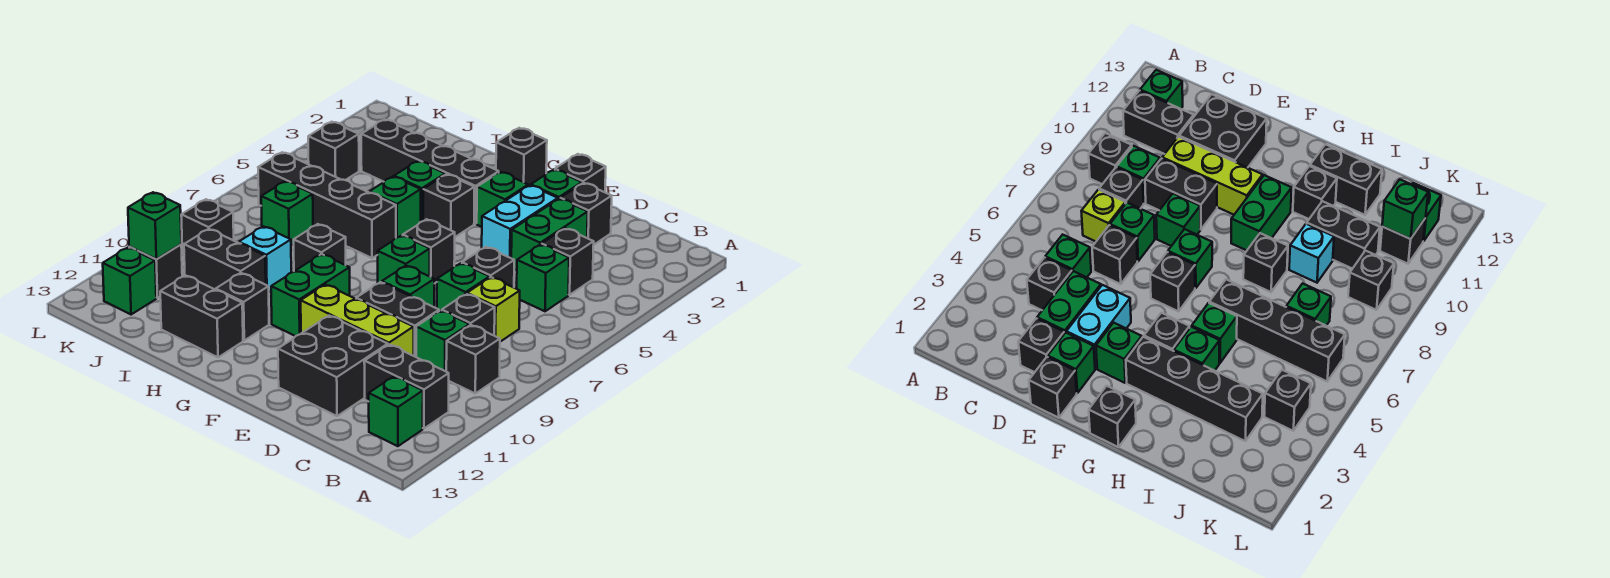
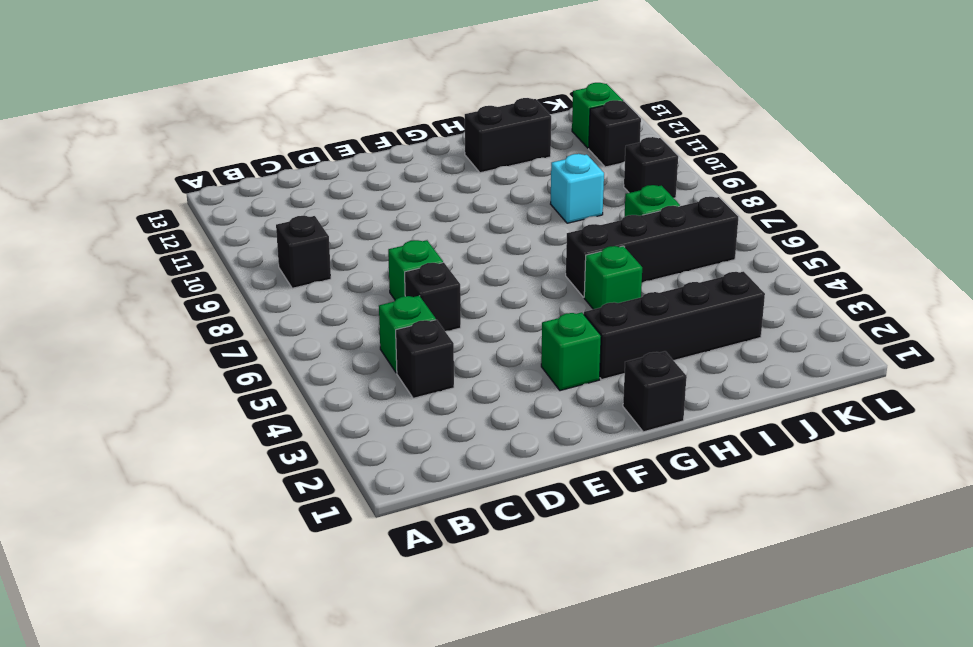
none -> black brick B11:C11 level 1
none -> green brick B12 level 1
none -> lime brick C7 level 1
none -> black brick C8 level 1

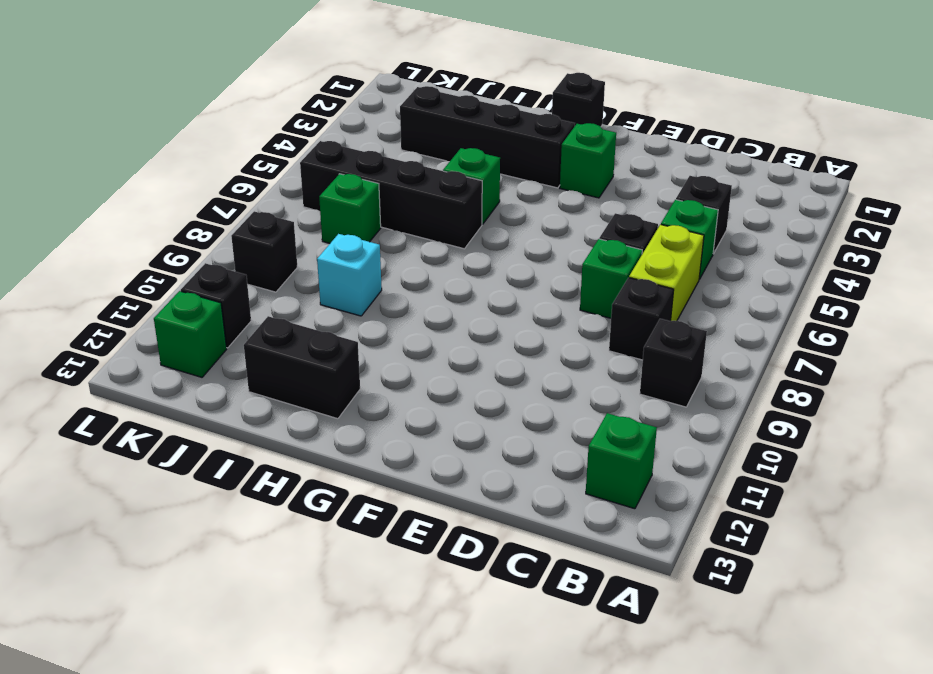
lime brick C6:C7 level 1 -> lime brick C7 level 1
none -> black brick B11:C11 level 1
none -> green brick C9 level 1
none -> black brick D2 level 1
none -> green brick D3:D4 level 1

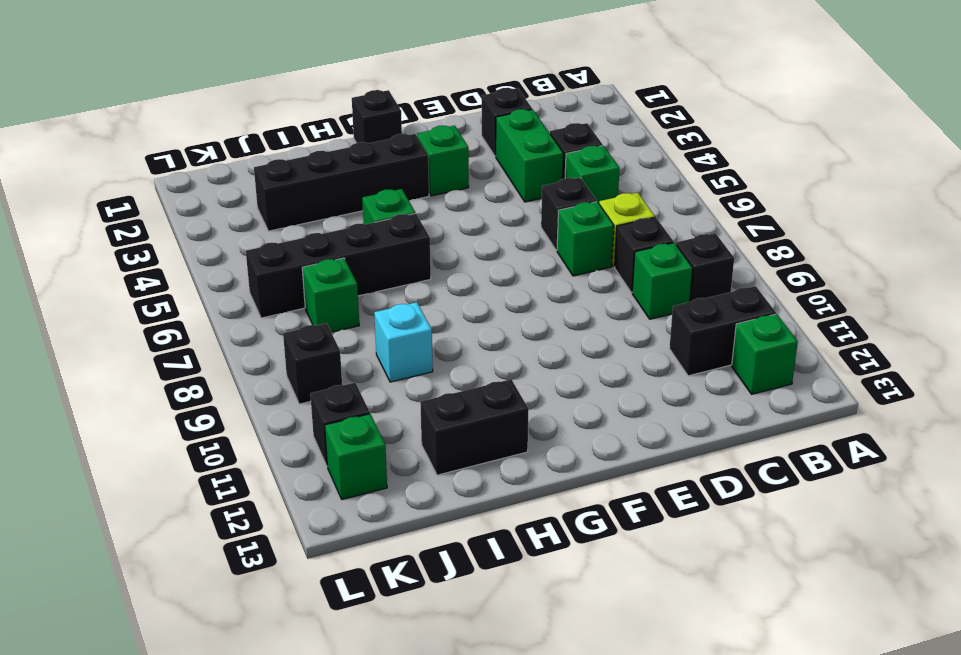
none -> black brick D9:E9 level 1
none -> lime brick D10:F10 level 1
none -> black brick D11:E12 level 1
none -> black brick E1 level 1

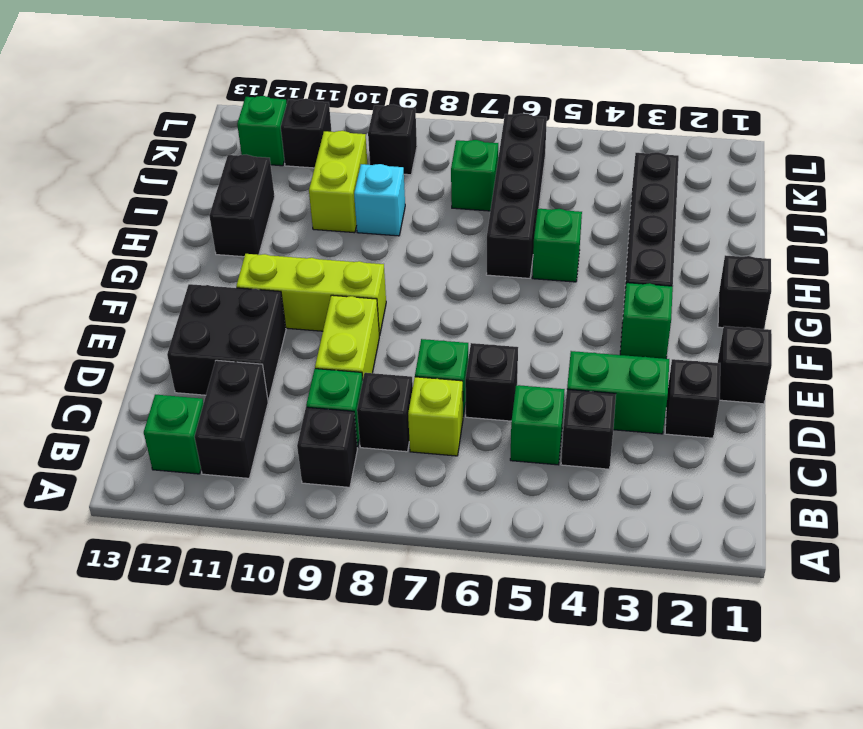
lime brick D9:E9 level 1 -> black brick D9:E9 level 1
lime brick F9:F11 level 1 -> lime brick D10:F10 level 1
lime brick I10:J10 level 1 -> black brick I10:J10 level 1
none -> green brick E2 level 1
none -> cyan brick E3:E4 level 1
none -> green brick E8 level 1
none -> black brick F6 level 1

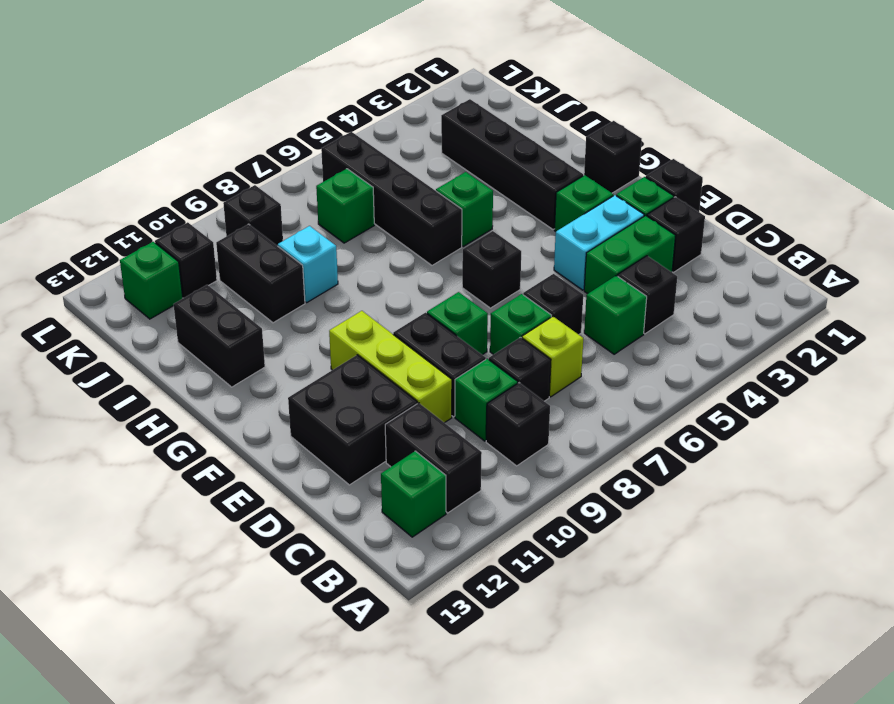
none -> green brick F7 level 1
none -> black brick G4 level 1
none -> green brick G9:G10 level 1
none -> green brick H4 level 1

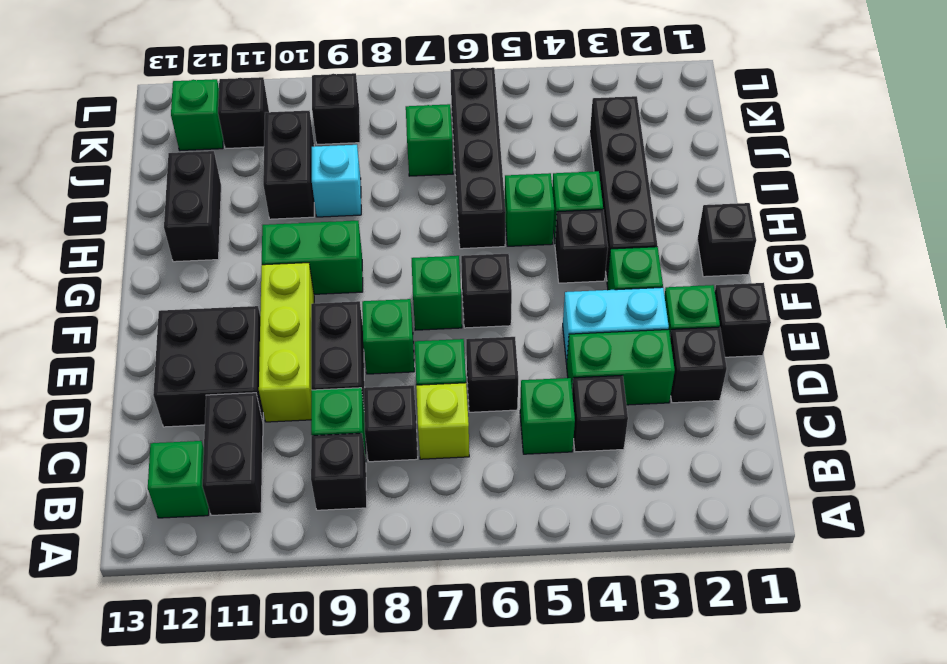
none -> black brick H8 level 1
none -> black brick H11 level 1
none -> black brick K4 level 1
none -> green brick K11 level 2

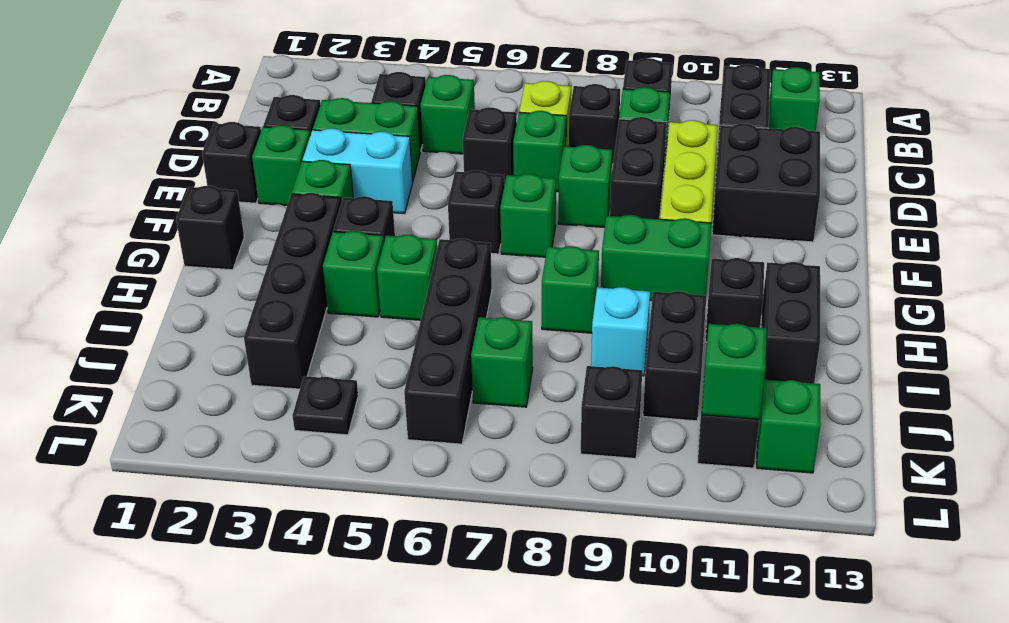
green brick H8 level 1 -> black brick H8 level 1
black plate K4 level 1 -> black brick K4 level 1

